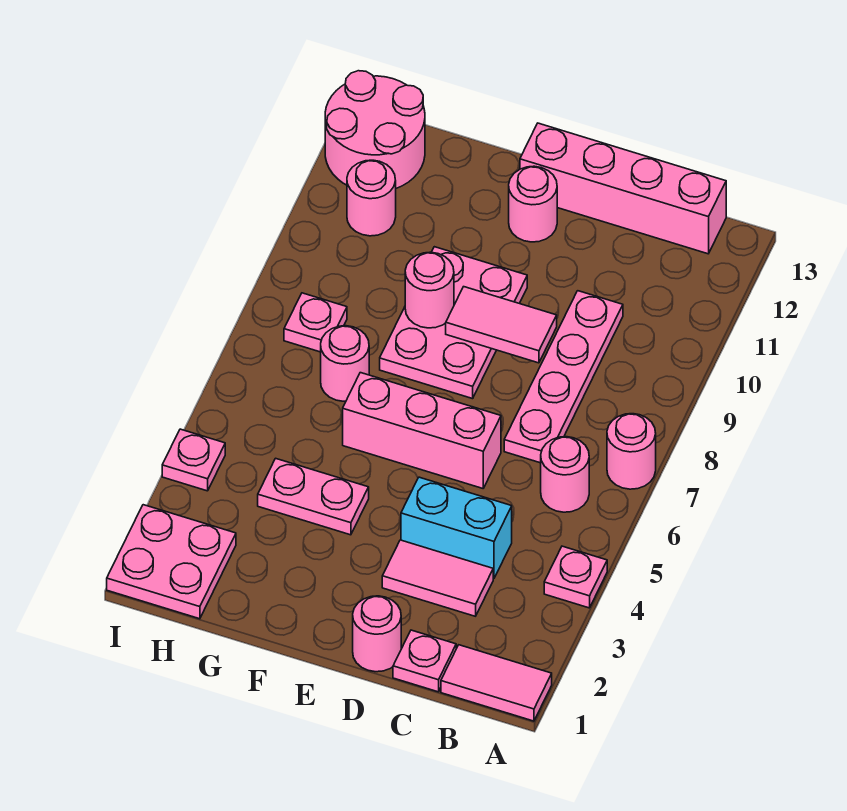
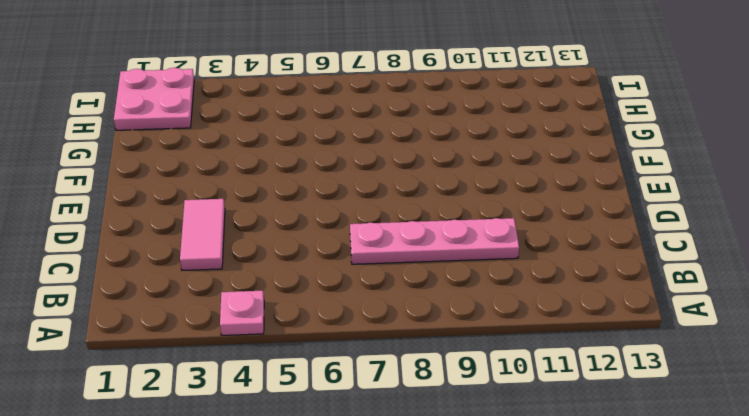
none -> pink tile A1:B1 level 1
none -> pink round brick A7 level 1
none -> pink round brick B6 level 1

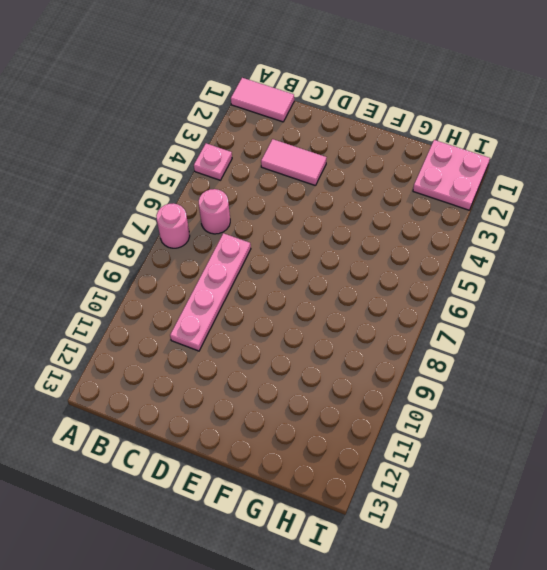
none -> pink brick B13:E13 level 1
none -> pink plate C1 level 1
none -> cyan brick C4:D4 level 1

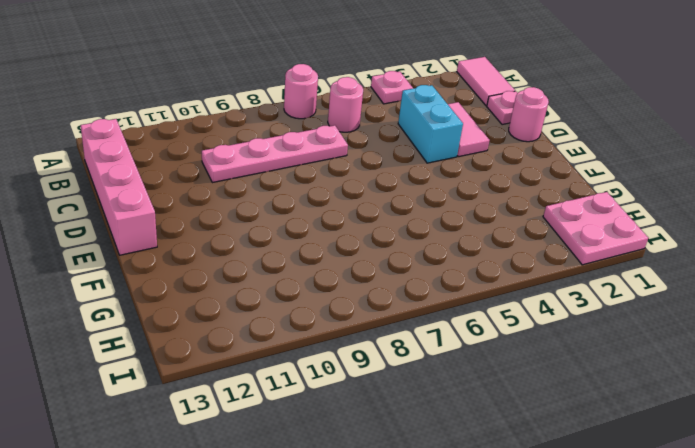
none -> pink brick D6:F6 level 1
none -> pink plate E8:F10 level 1
none -> pink round brick E12 level 1

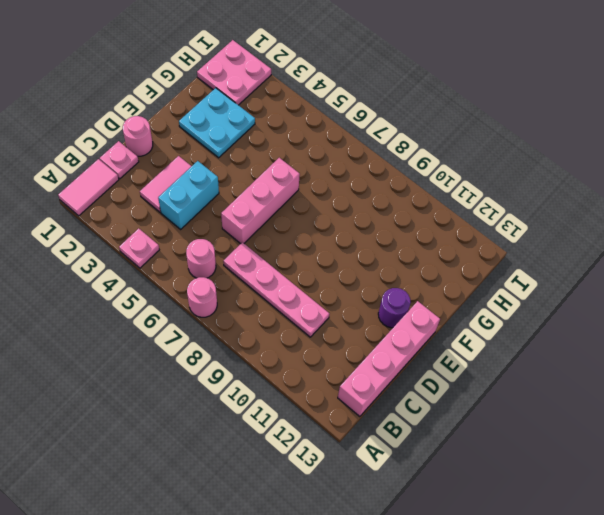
purple round brick E12 level 1 -> pink round brick E12 level 1
cyan plate F2:G3 level 1 -> none
none -> pink plate E8:F10 level 1
none -> pink plate F4:G4 level 1
none -> pink round brick G7 level 1

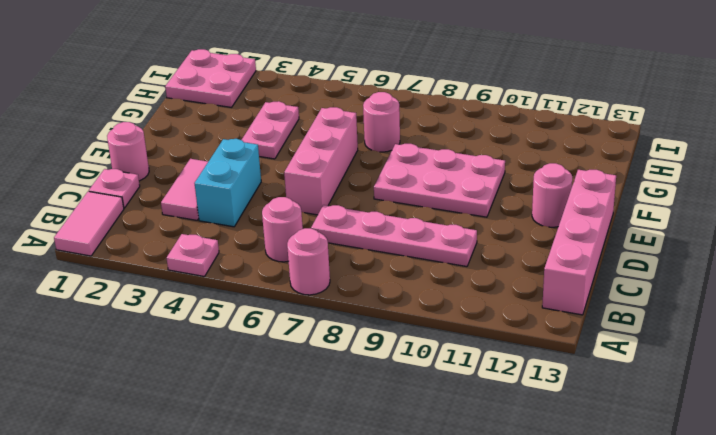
none -> pink plate H8 level 1
none -> pink round brick H11 level 1
none -> pink round brick H12:I13 level 1

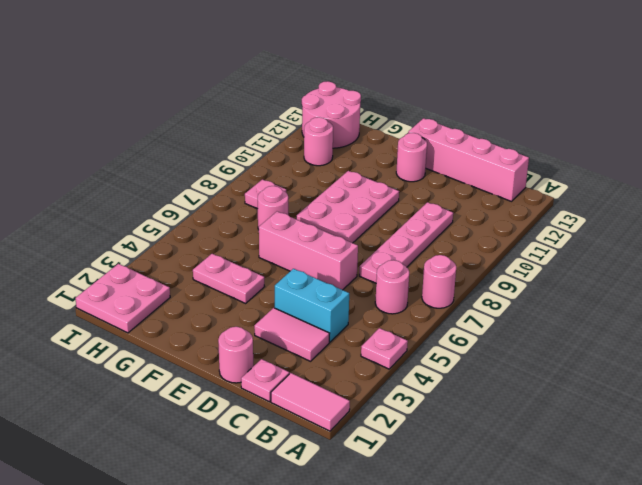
none -> pink plate I4 level 1
none -> pink tile D9:E9 level 2
none -> pink round brick F9 level 2

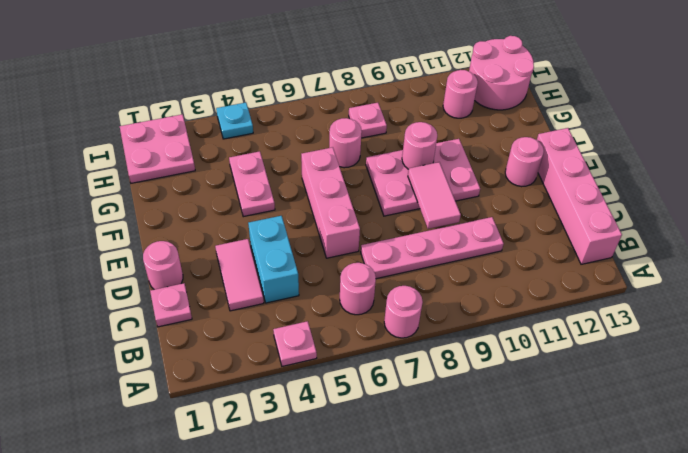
cyan plate I4 level 1 -> pink plate I4 level 1
none -> pink tile A1:B1 level 1

